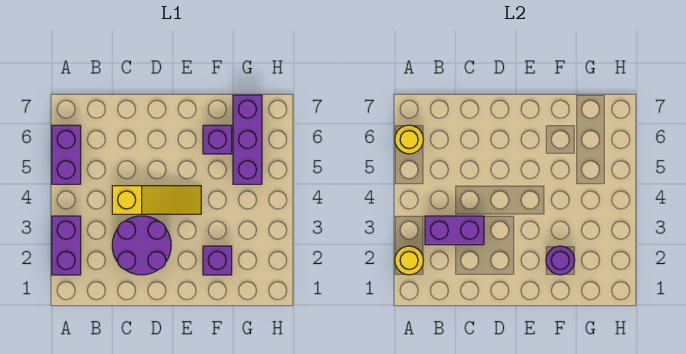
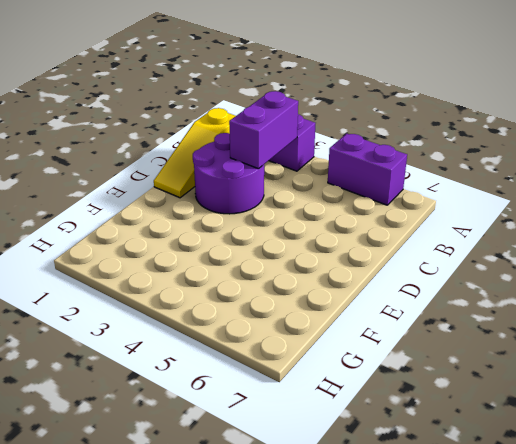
yellow slope B1:D1 level 1 top B -> yellow slope C4:E4 level 1 top C
none -> purple brick F2 level 1
none -> purple brick F6 level 1

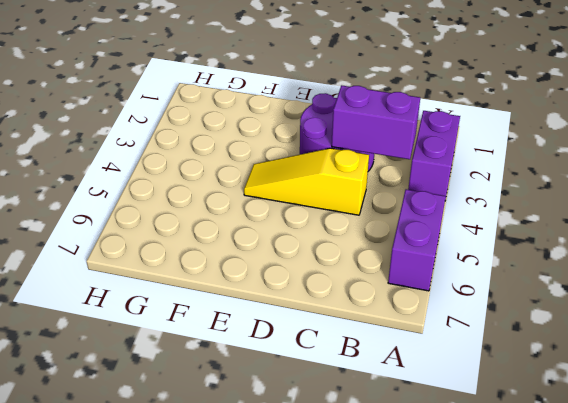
none -> purple brick F2 level 1
none -> purple brick F6 level 1

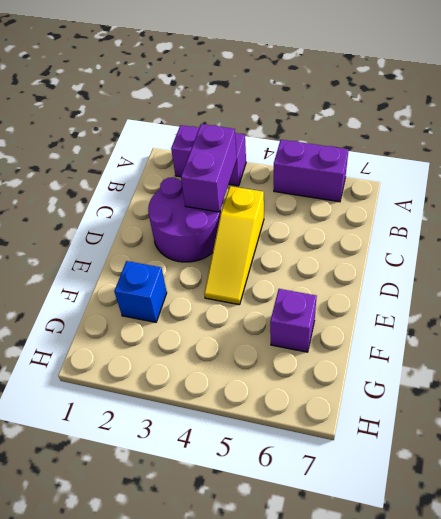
blue brick F2 level 1 -> purple brick F2 level 1
none -> purple brick G5:G7 level 1
none -> yellow round brick A2 level 2

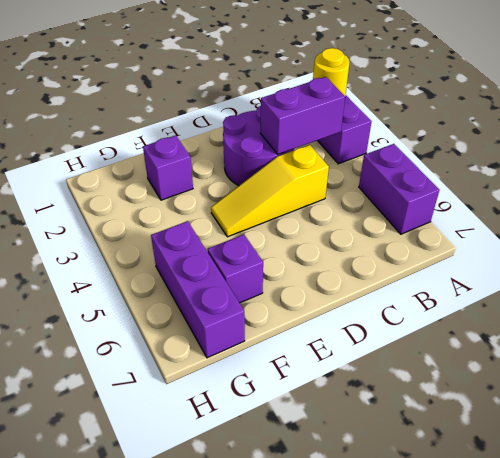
none -> yellow round brick A6 level 2
none -> purple round brick F2 level 2

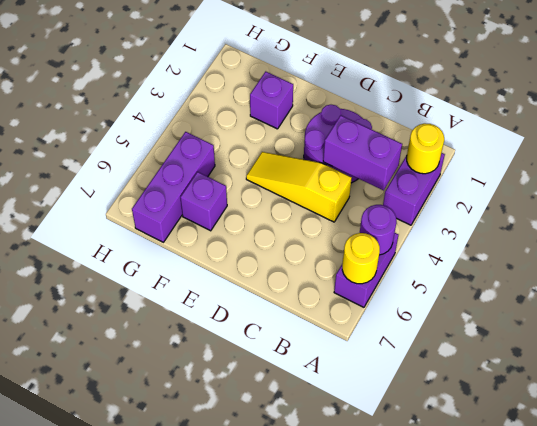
purple round brick A5 level 2 -> purple round brick F2 level 2

